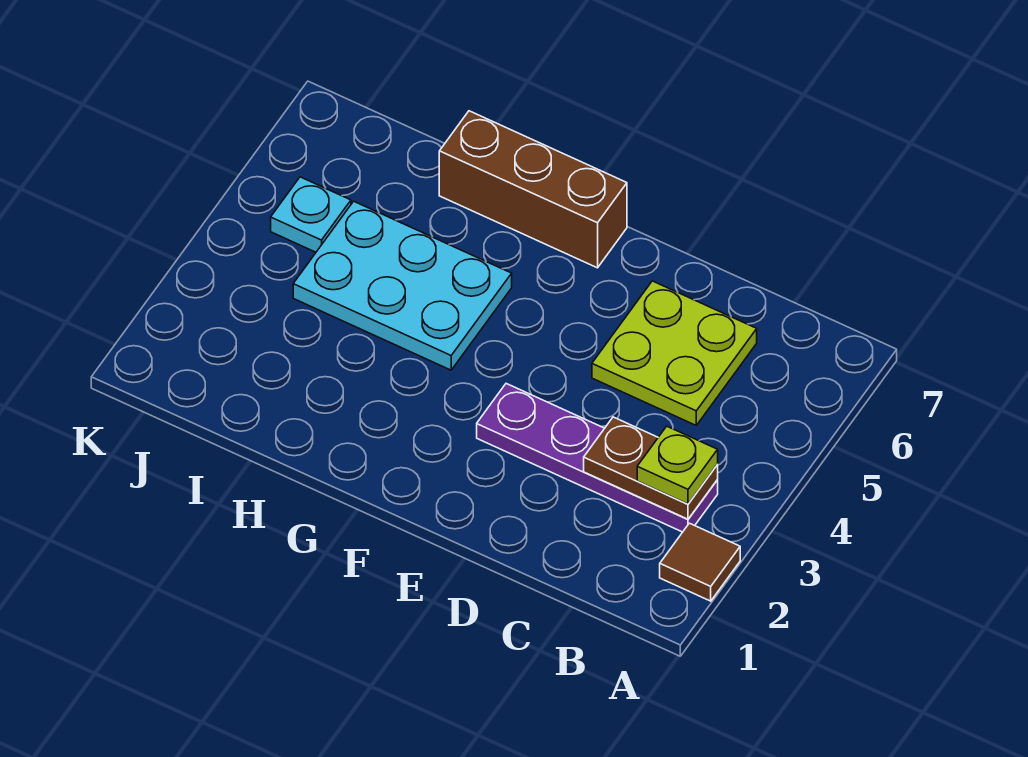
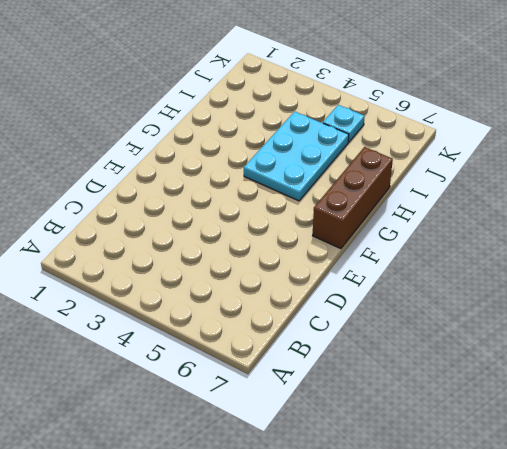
none -> brown tile A2 level 1
none -> purple plate B3:E3 level 1

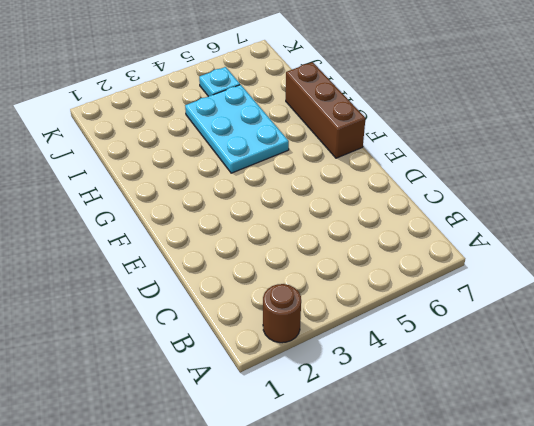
brown round brick A2 level 1 -> brown tile A2 level 1
none -> purple plate B3:E3 level 1
none -> lime plate C5:D6 level 1

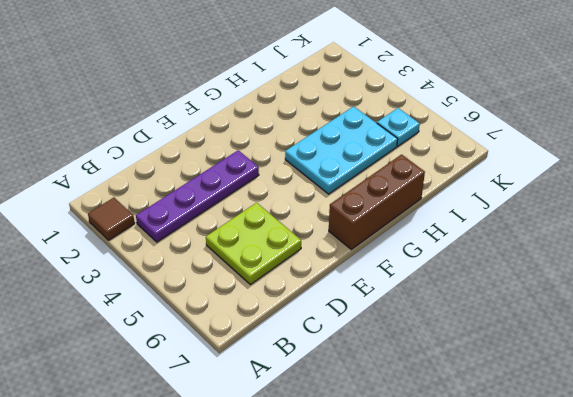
none -> brown plate B3:C3 level 2
none -> lime plate B3 level 3

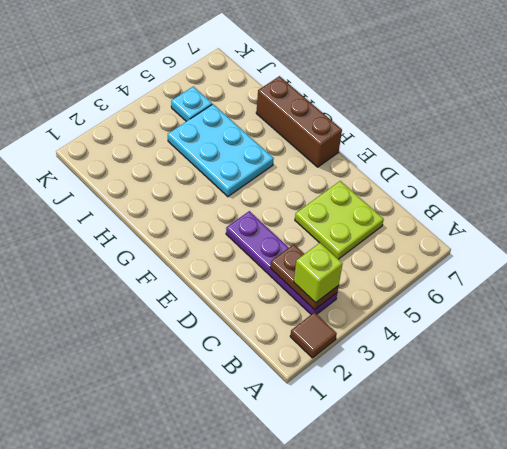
lime brick B3 level 3 -> lime plate B3 level 3

